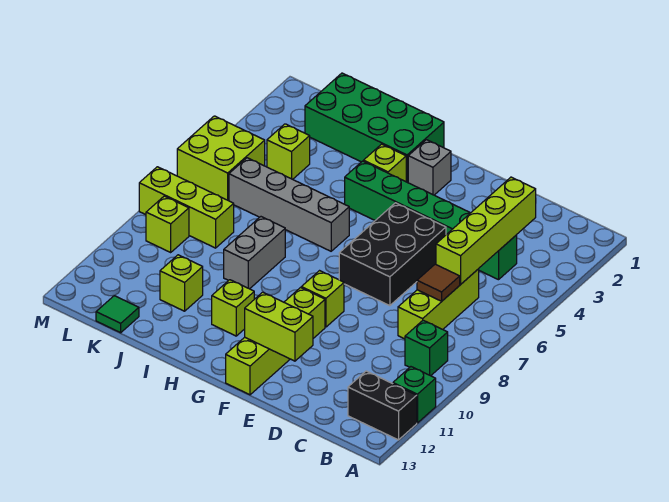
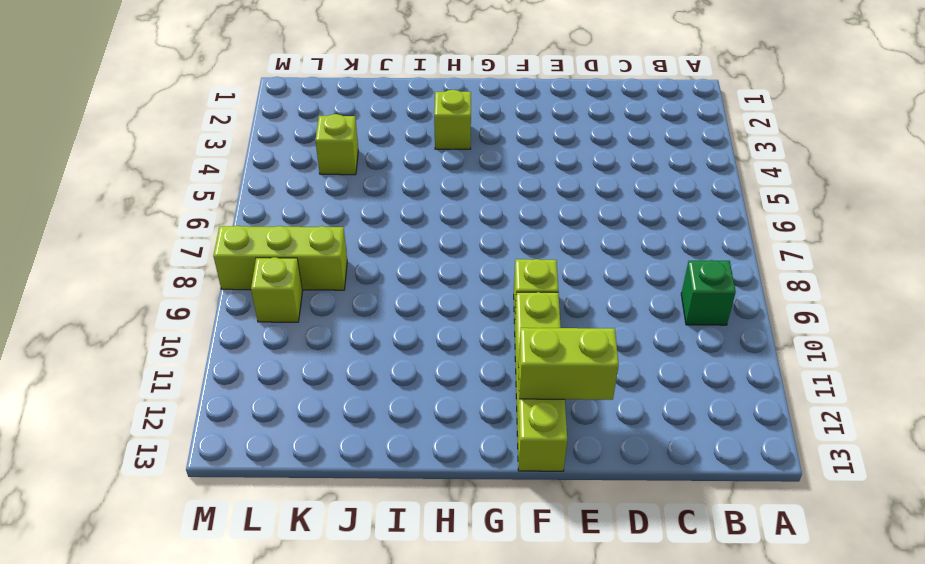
none -> green brick A11 level 1
none -> black brick A12:B12 level 1
none -> green brick C4:H4 level 1

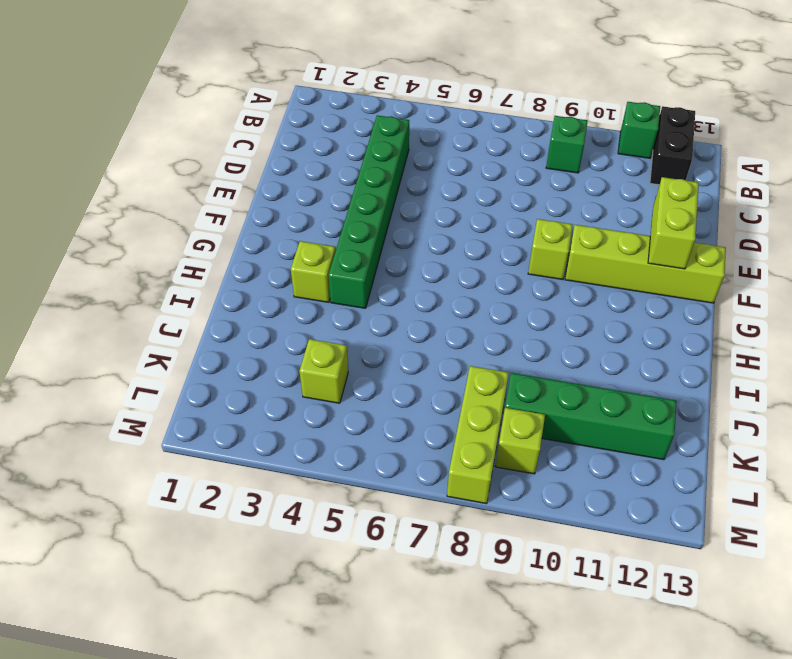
green brick K9:K12 level 1 -> none
none -> lime brick C6:C8 level 1
none -> black brick E5:F7 level 1
none -> grey brick G2 level 1

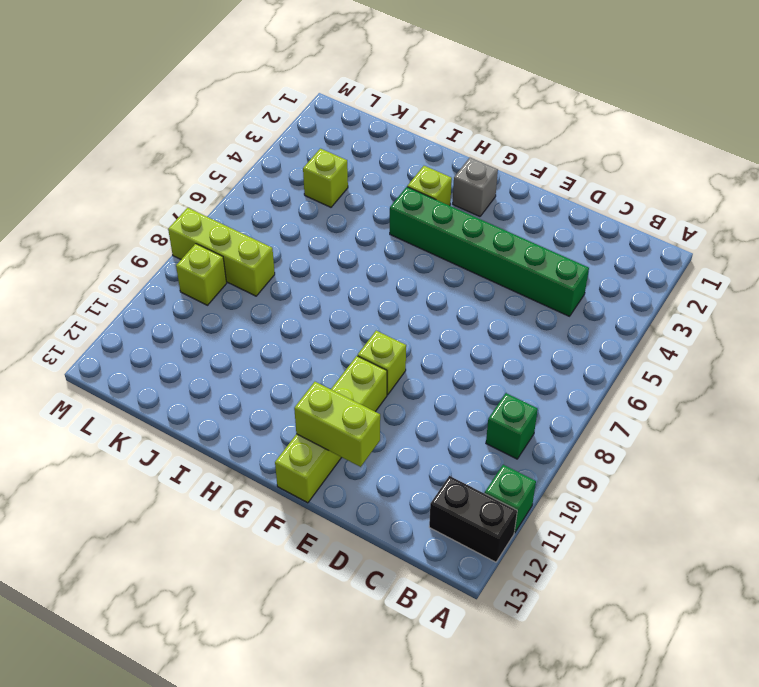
none -> lime brick C6:C8 level 1
none -> black brick E5:F7 level 1
none -> green brick H1:K2 level 1

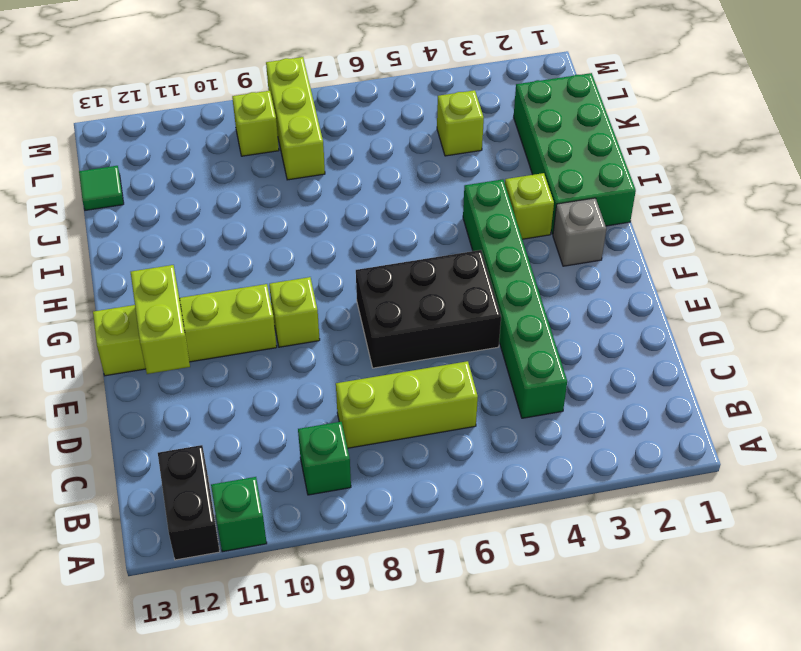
none -> grey brick H6:K6 level 1
none -> lime brick H11 level 1
none -> grey brick I8:I9 level 1

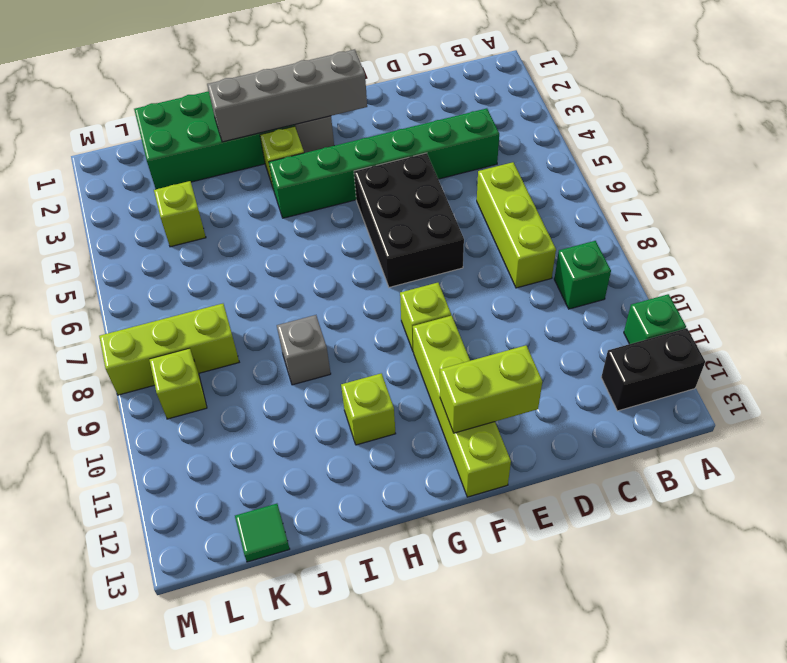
grey brick F2:I2 level 2 -> grey brick H6:K6 level 1
grey brick I9 level 1 -> grey brick I8:I9 level 1
none -> lime brick J11 level 1
none -> lime brick L5:M6 level 1
none -> lime brick C3:C6 level 2

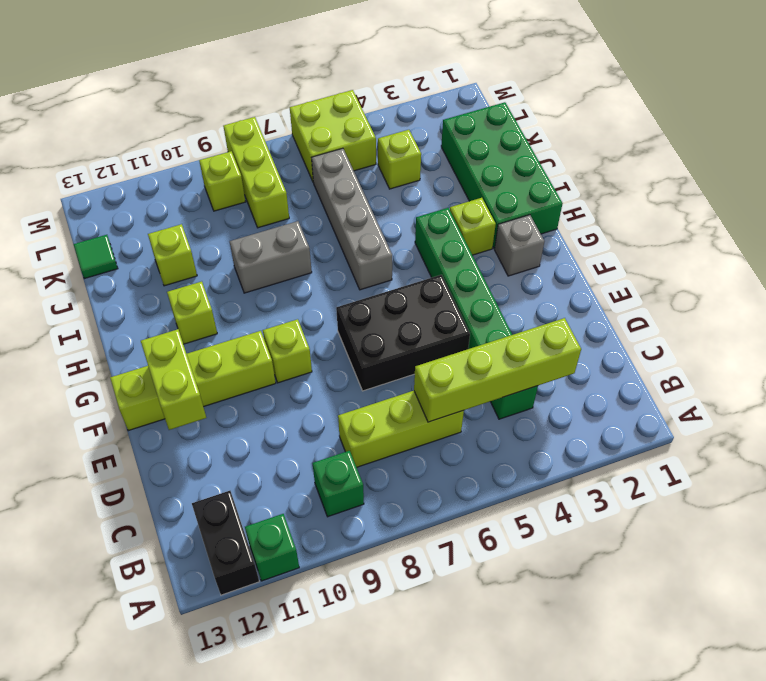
none -> brown tile C7 level 2

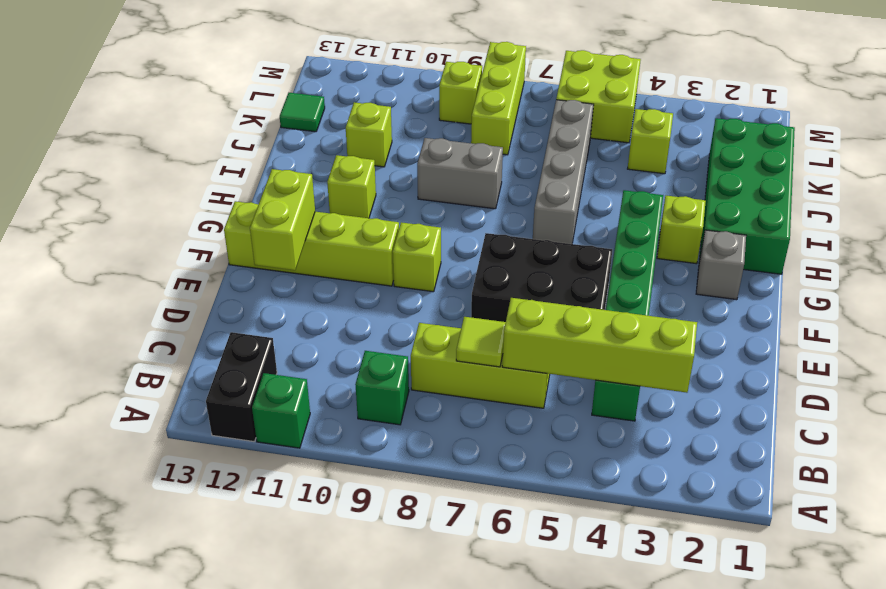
lime tile C7 level 2 -> brown tile C7 level 2

